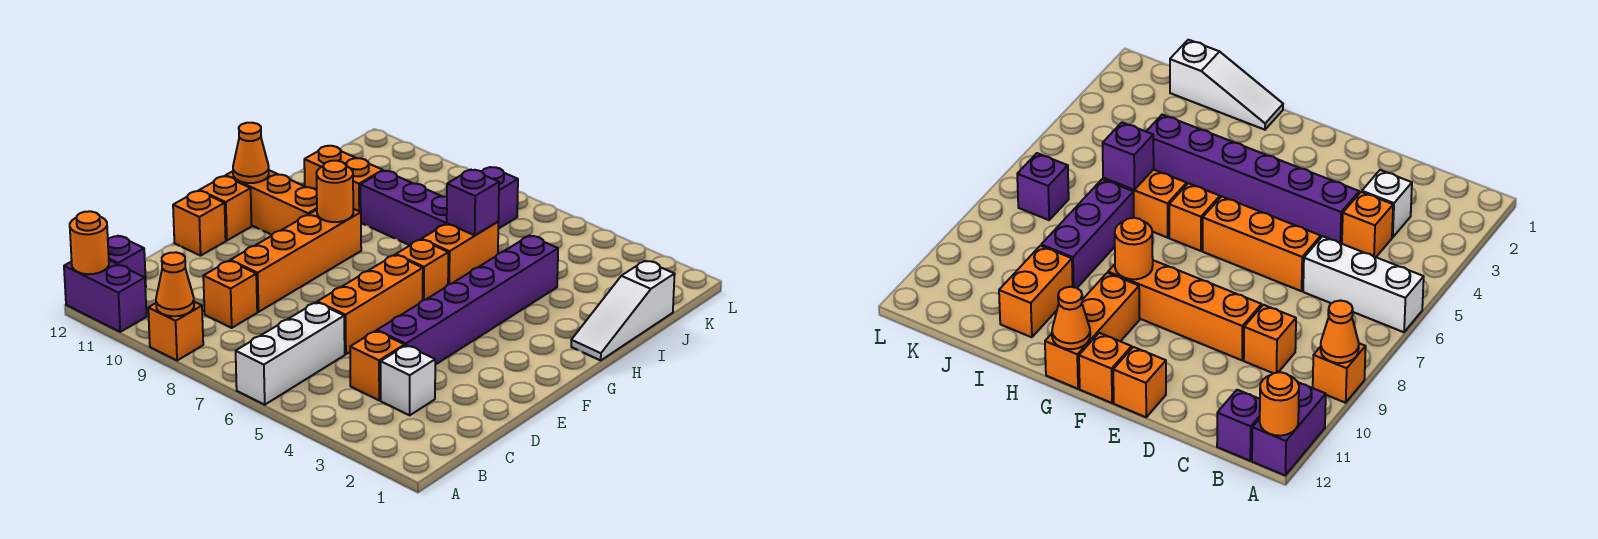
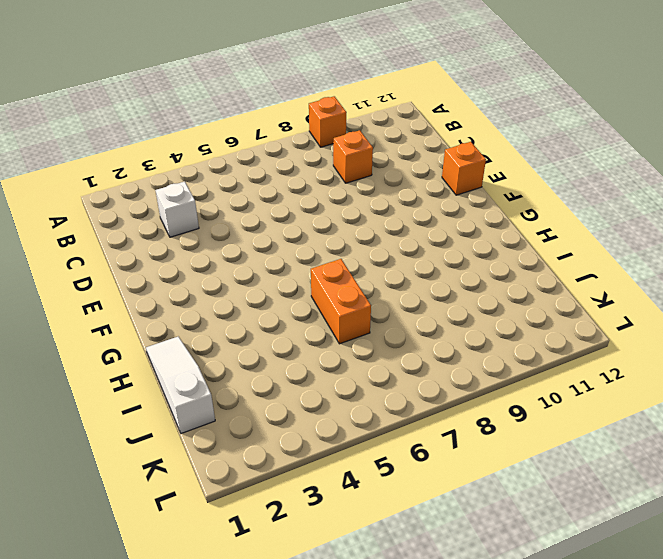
none -> white brick A6:C6 level 1
none -> purple brick A11:A12 level 1
none -> purple brick B12 level 1

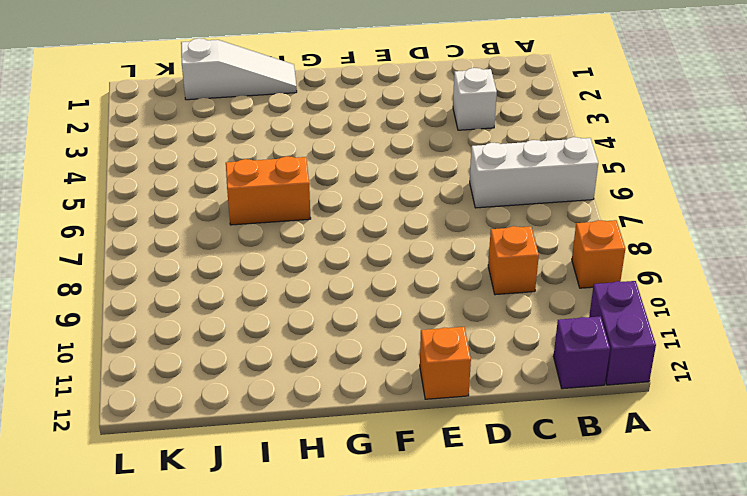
none -> orange brick C4 level 1
none -> purple brick D4:I4 level 1
none -> orange brick D6:F6 level 1

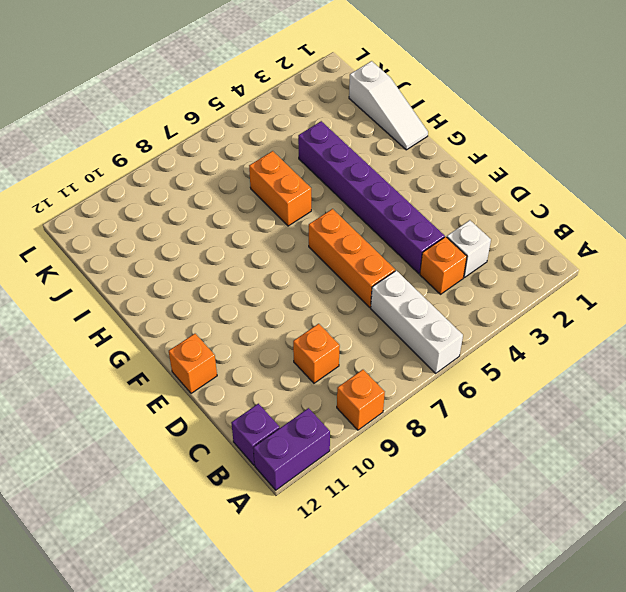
none -> orange brick D9:G9 level 1
none -> orange brick F12 level 1
none -> orange brick G6 level 1

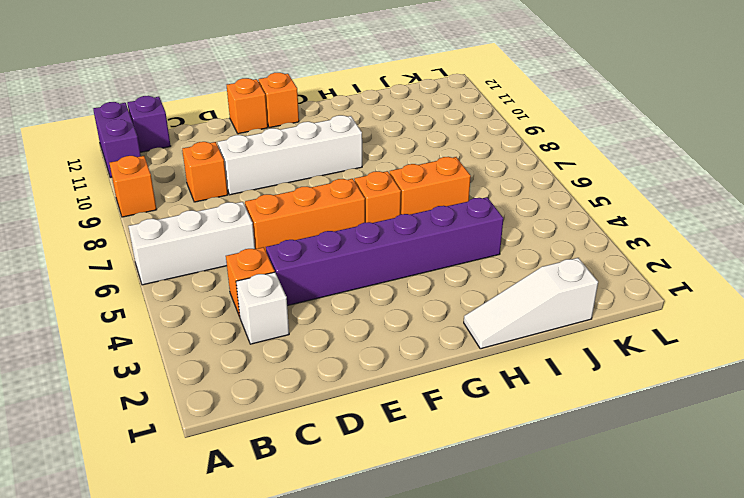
white brick D9:G9 level 1 -> orange brick D9:G9 level 1
none -> orange brick G10:G12 level 1
none -> purple brick I7:I9 level 1
none -> orange brick I10:I11 level 1

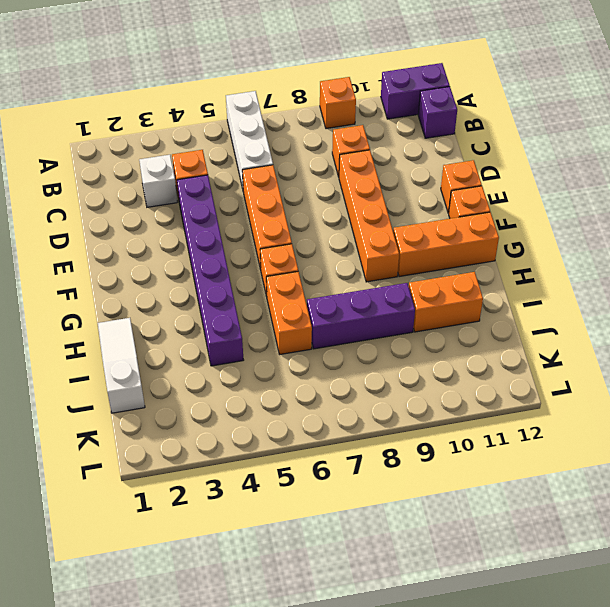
none -> purple brick K7 level 1
none -> orange cone A9 level 2
none -> orange round brick A12 level 2

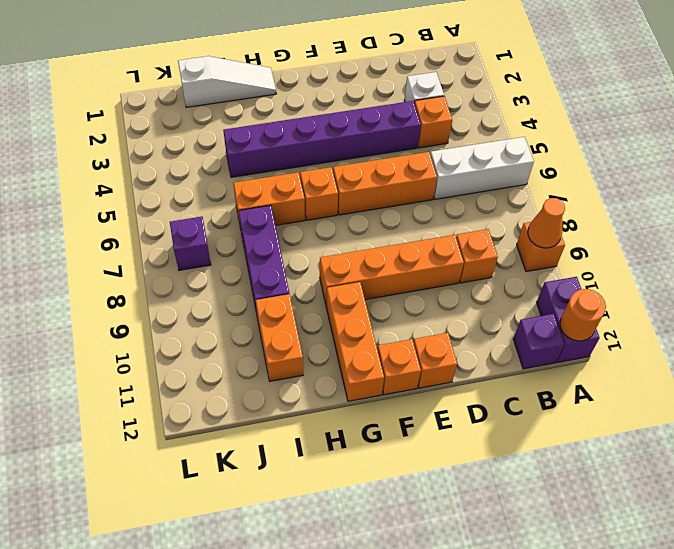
none -> orange round brick G9 level 2
none -> orange cone G12 level 2
none -> purple brick I6 level 2

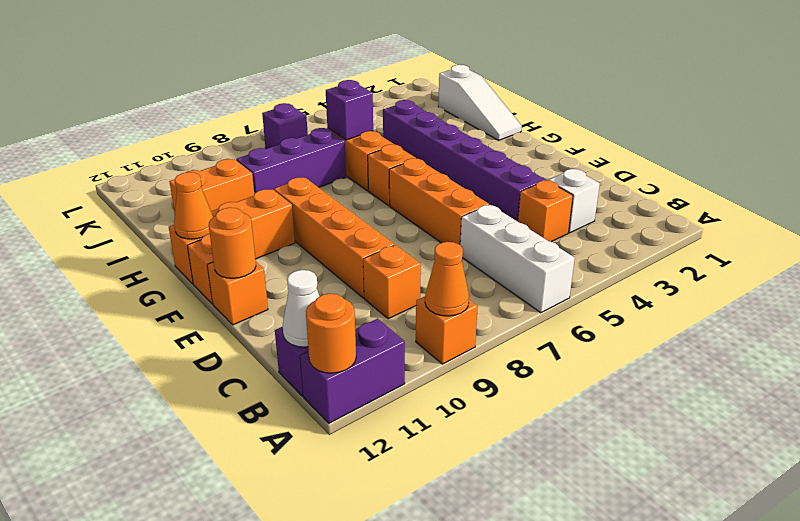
white cone B12 level 2 -> none
orange round brick E12 level 2 -> orange round brick G9 level 2

